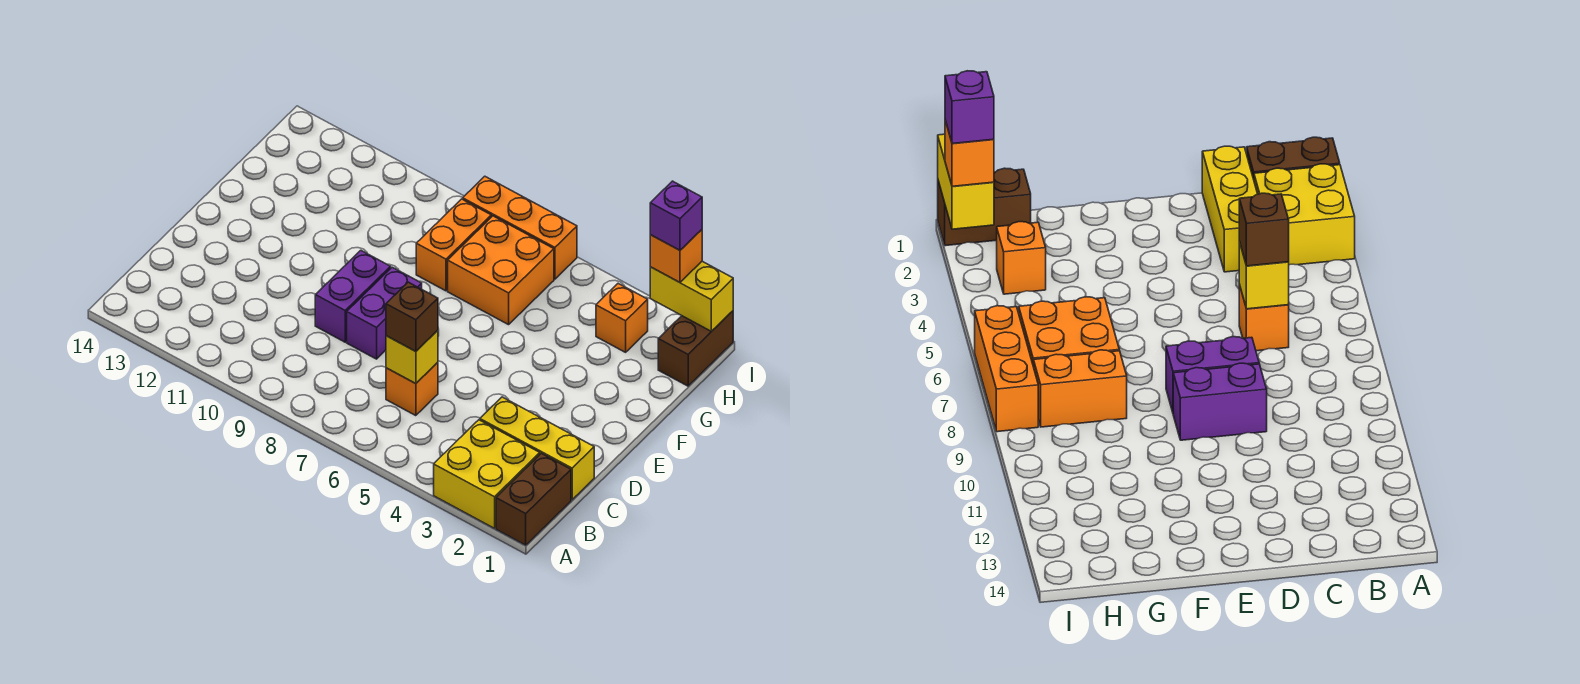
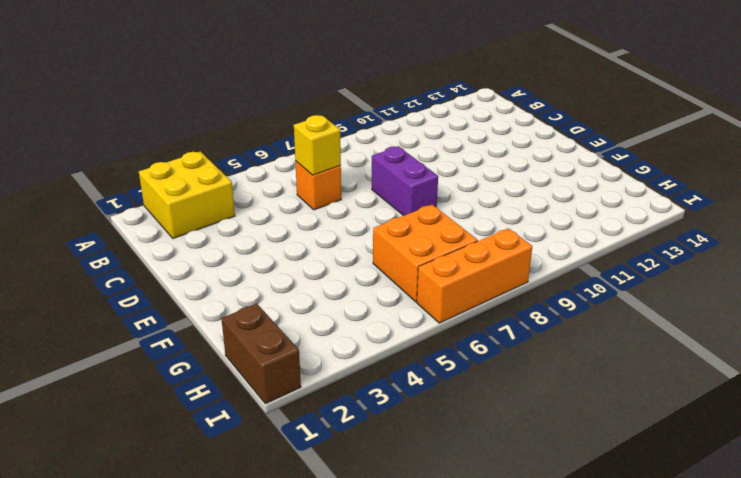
none -> brown brick A1:B1 level 1
none -> yellow brick C1:C3 level 1
none -> purple brick D9:E9 level 1

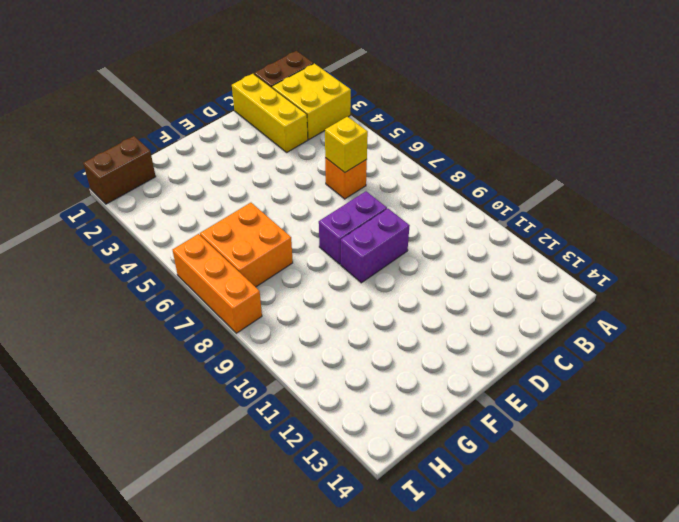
none -> orange brick G8:H8 level 1
none -> orange brick H3 level 1
none -> yellow brick I1:I2 level 2

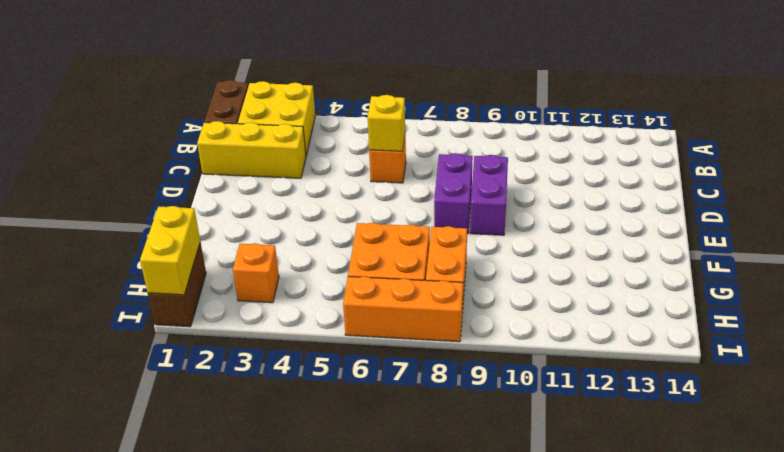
yellow brick H1:I1 level 2 -> yellow brick I1:I2 level 2
none -> brown brick C6 level 3
none -> orange brick I2 level 3
none -> purple brick I2 level 4

